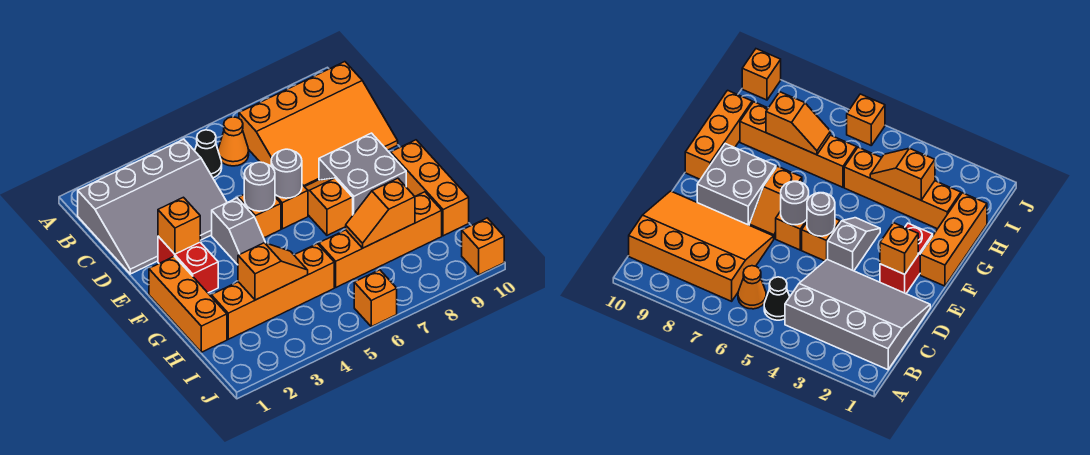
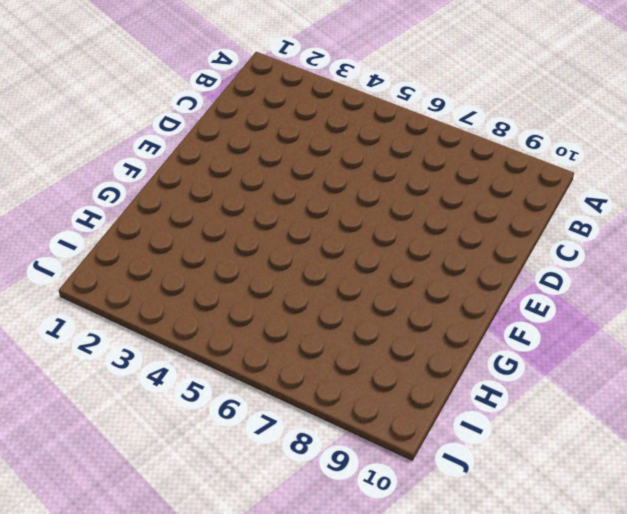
none -> grey slope B1:D4 level 1 top B
none -> black cone B5 level 1
none -> orange cone B6 level 1

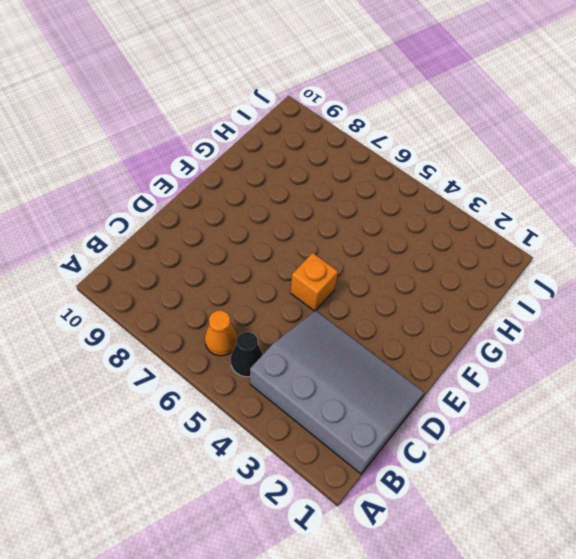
none -> orange slope B7:D10 level 1 top B
none -> red brick E2:F2 level 1
none -> grey slope E4:F4 level 1 top E

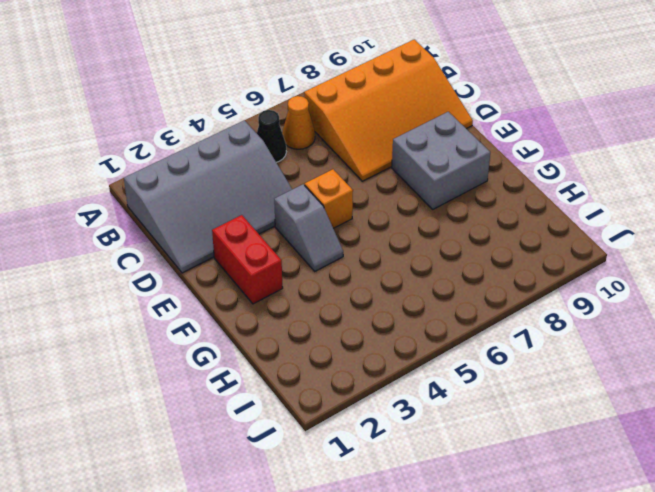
none -> orange brick E6 level 1
none -> orange slope E7:F7 level 1 top F
none -> orange brick F1:H1 level 1

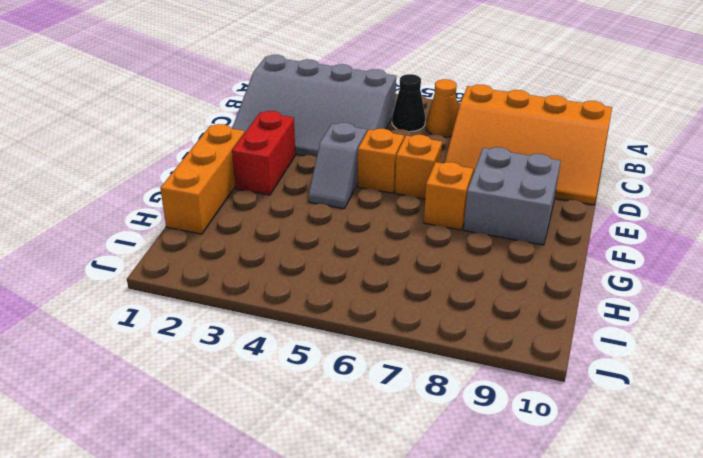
none -> orange brick F10:H10 level 1
none -> orange brick H2:H5 level 1
none -> orange brick H6:H9 level 1

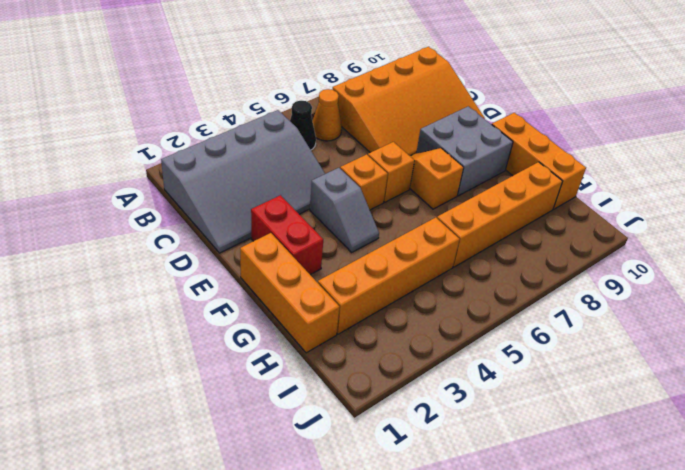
none -> orange brick J6 level 1
none -> orange brick J10 level 1
none -> orange brick E2 level 2

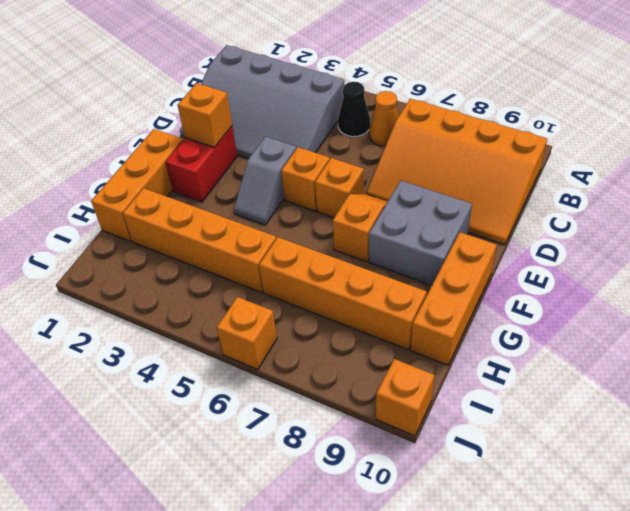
none -> grey round brick E5 level 2
none -> grey round brick E6 level 2
none -> orange slope H3:H4 level 2 top 3

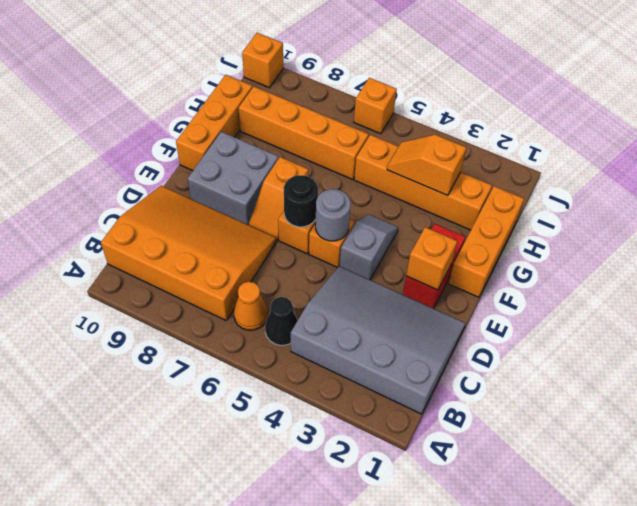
black round brick E6 level 2 -> grey round brick E6 level 2
none -> orange slope H7:H8 level 2 top 8

